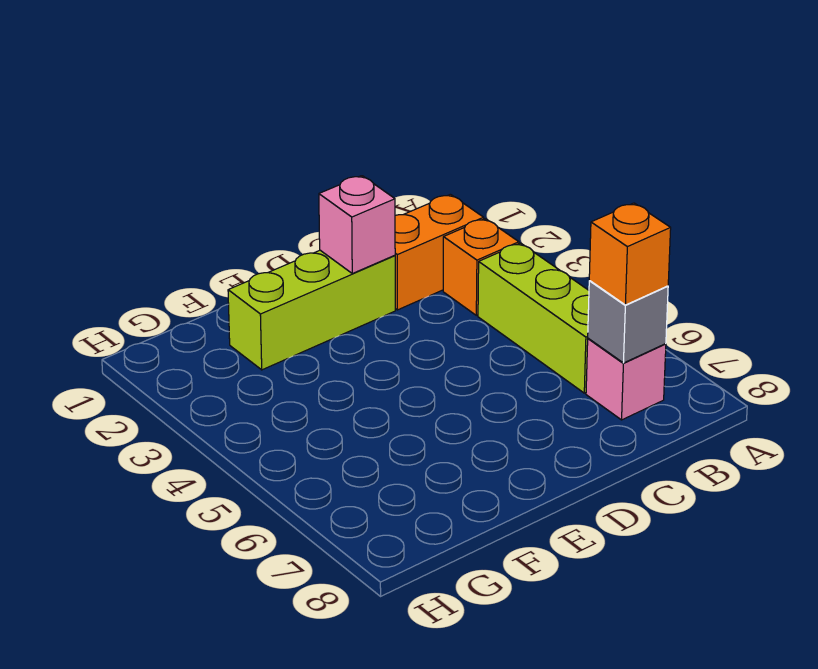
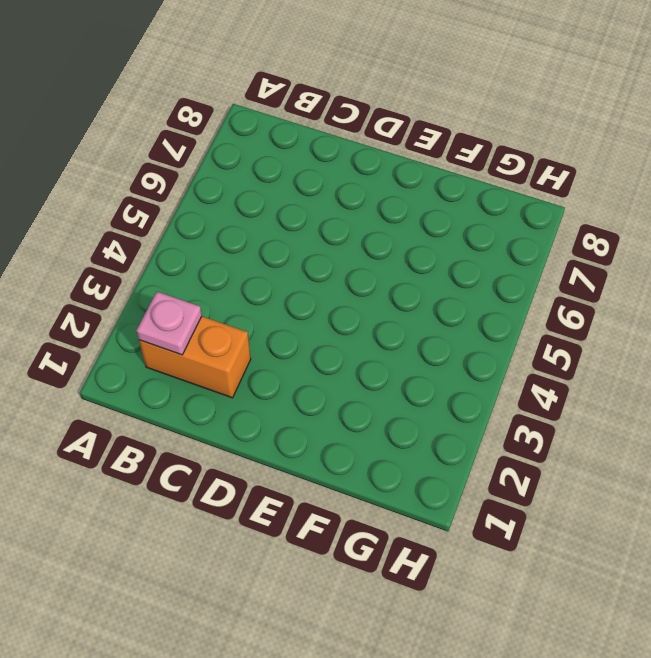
pink plate B2 level 2 -> none
none -> orange brick B3 level 1
none -> lime brick B4:B6 level 1

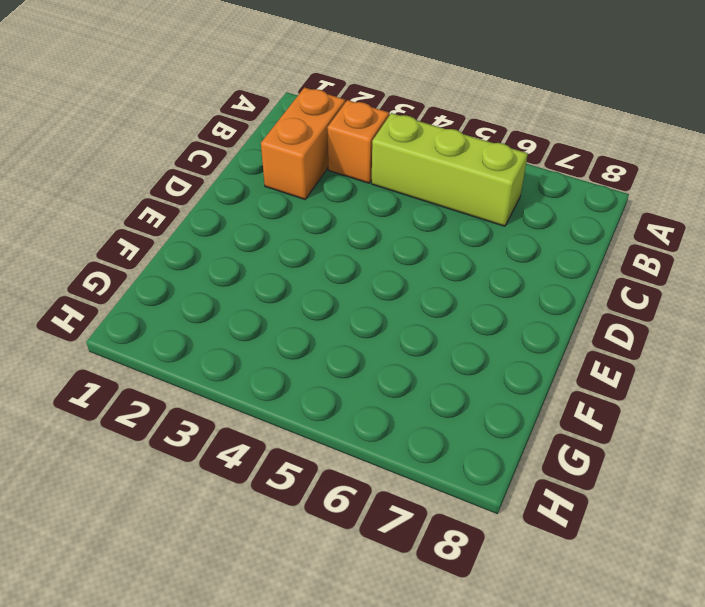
none -> pink brick B7 level 1
none -> lime brick D2:F2 level 1

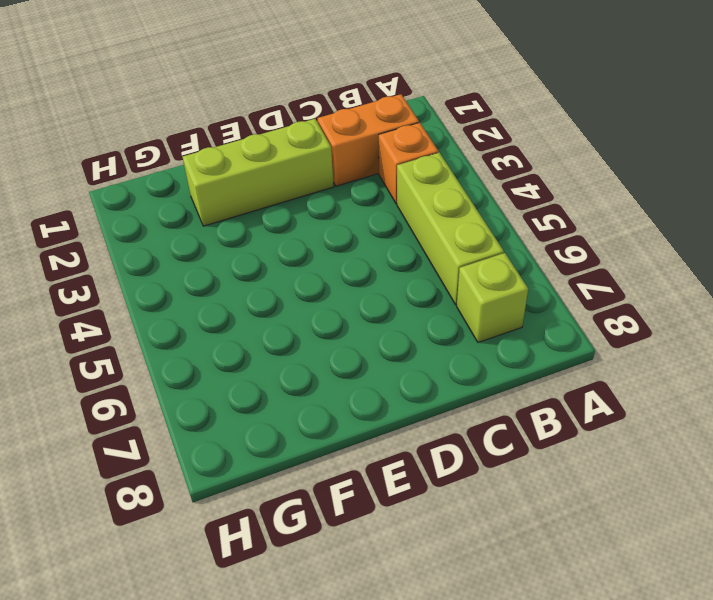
lime brick B7 level 1 -> pink brick B7 level 1
none -> grey brick B7 level 2
none -> pink brick D2 level 2

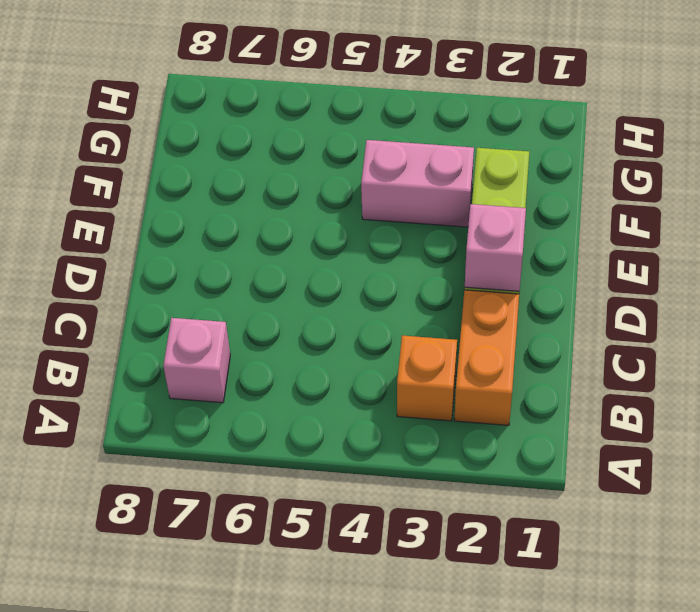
pink brick F3:F4 level 1 -> none
none -> lime brick B4:B6 level 1
none -> grey brick B7 level 2

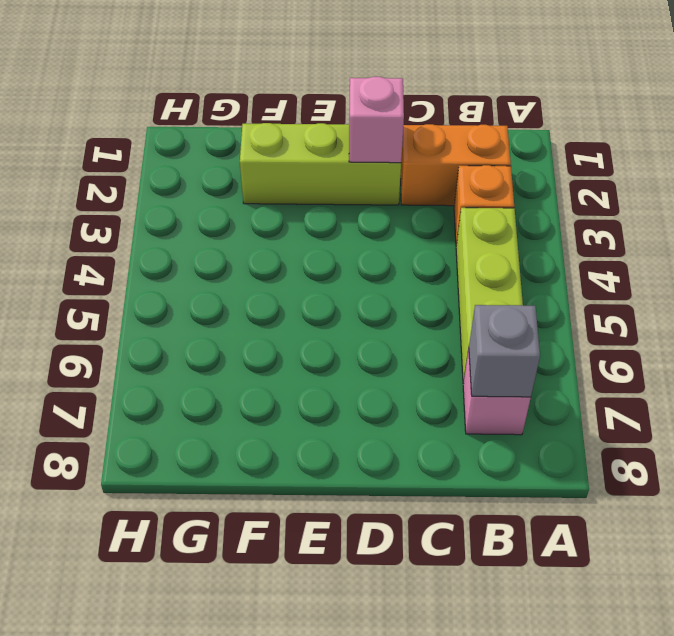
none -> orange brick B7 level 3

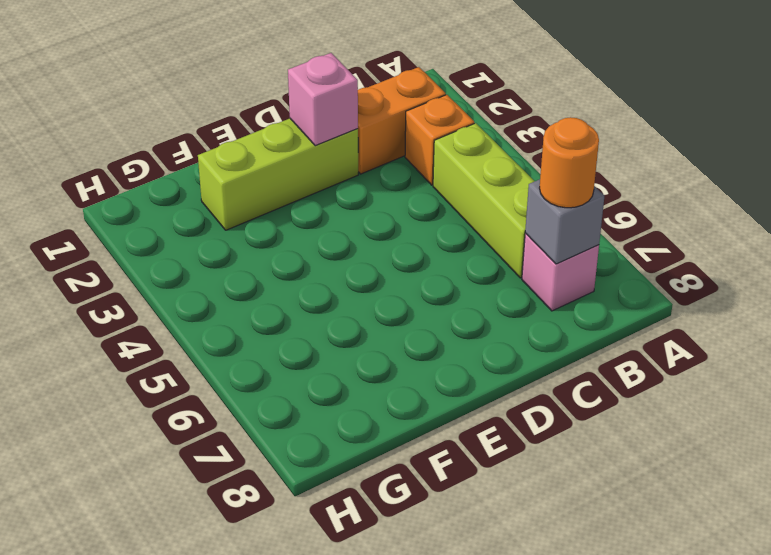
orange round brick B7 level 3 -> orange brick B7 level 3

